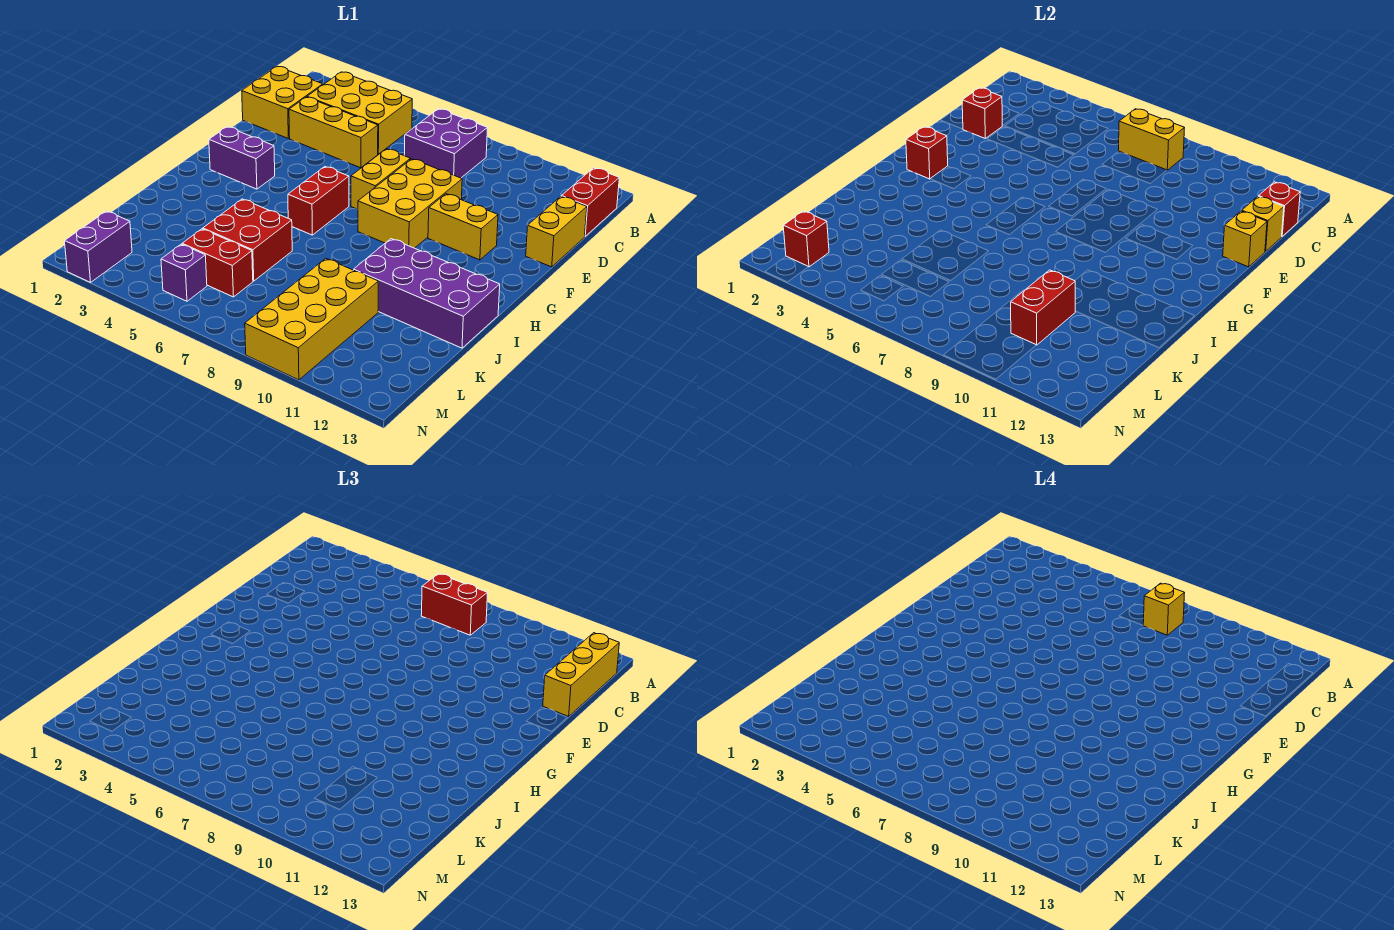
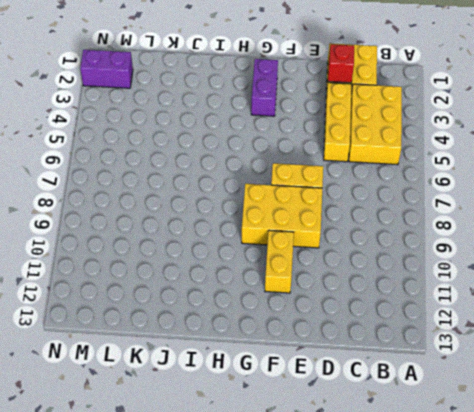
none -> purple brick B7:C8 level 1
none -> red brick B13:C13 level 1
none -> yellow brick D13:E13 level 1

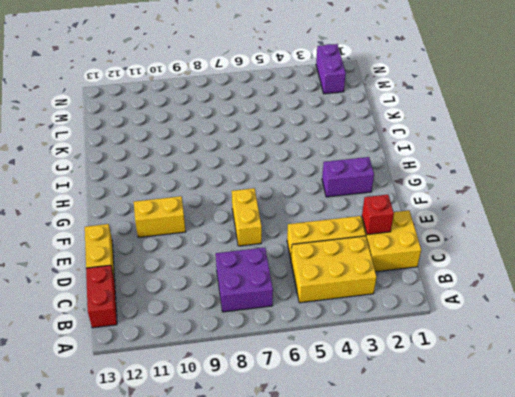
none -> yellow brick E8:G9 level 1
none -> red brick G6:H6 level 1
none -> purple brick I10:J13 level 1

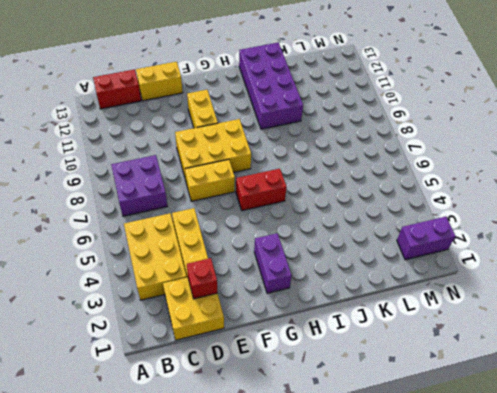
none -> red brick J5:K6 level 1
none -> yellow brick K9:N10 level 1
none -> red brick L5:L6 level 1

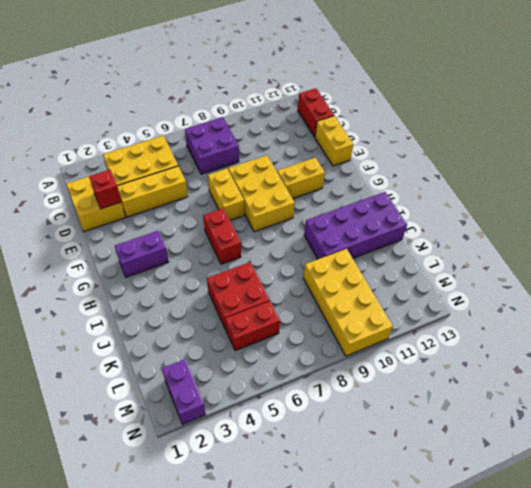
none -> purple brick M5 level 1
none -> yellow brick B7:B8 level 2
none -> red brick C13 level 2

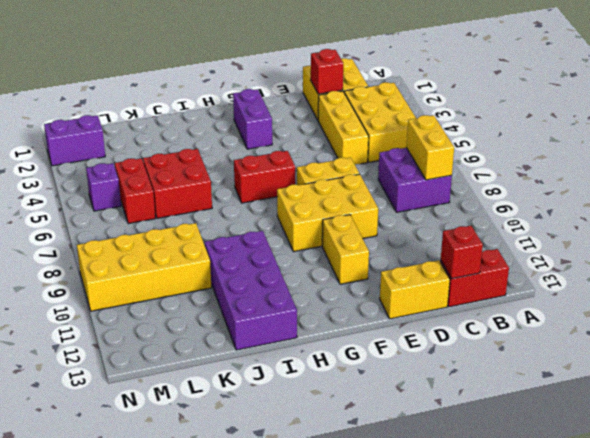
none -> yellow brick D13 level 2
none -> yellow brick E13 level 2
none -> red brick G2 level 2

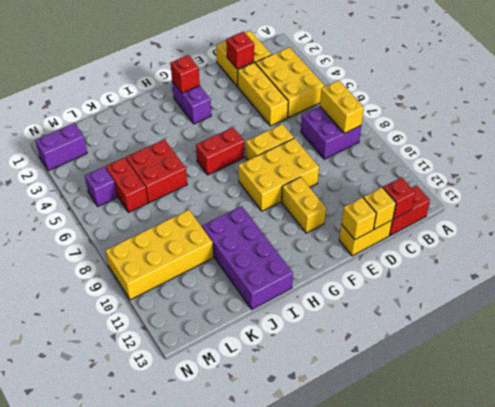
none -> red brick K10:L10 level 2
none -> red brick M2 level 2
none -> red brick B7:B8 level 3

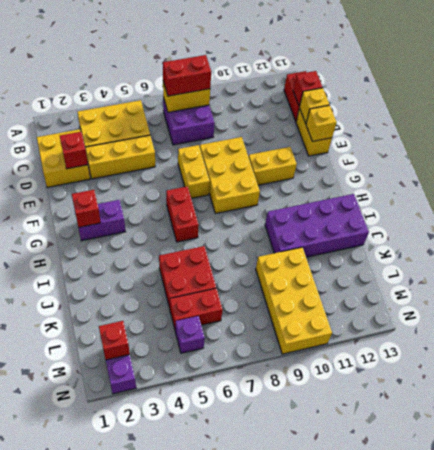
none -> red brick K10:L10 level 2
none -> yellow brick B13:D13 level 3
none -> yellow brick B8 level 4

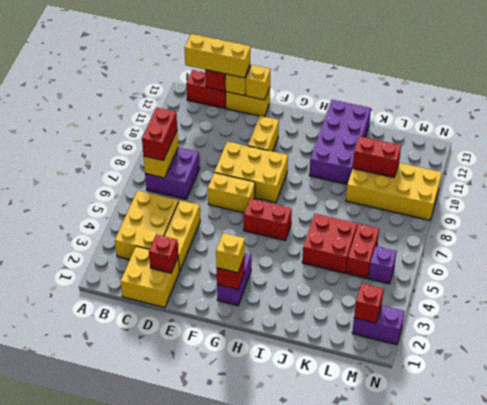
yellow brick G2 level 3 -> yellow brick B8 level 4

